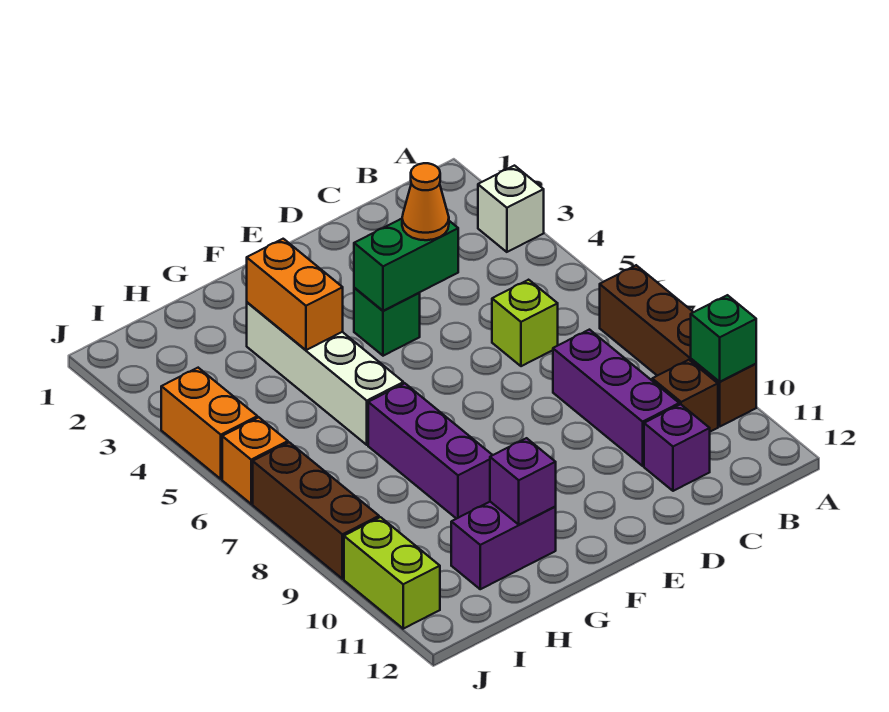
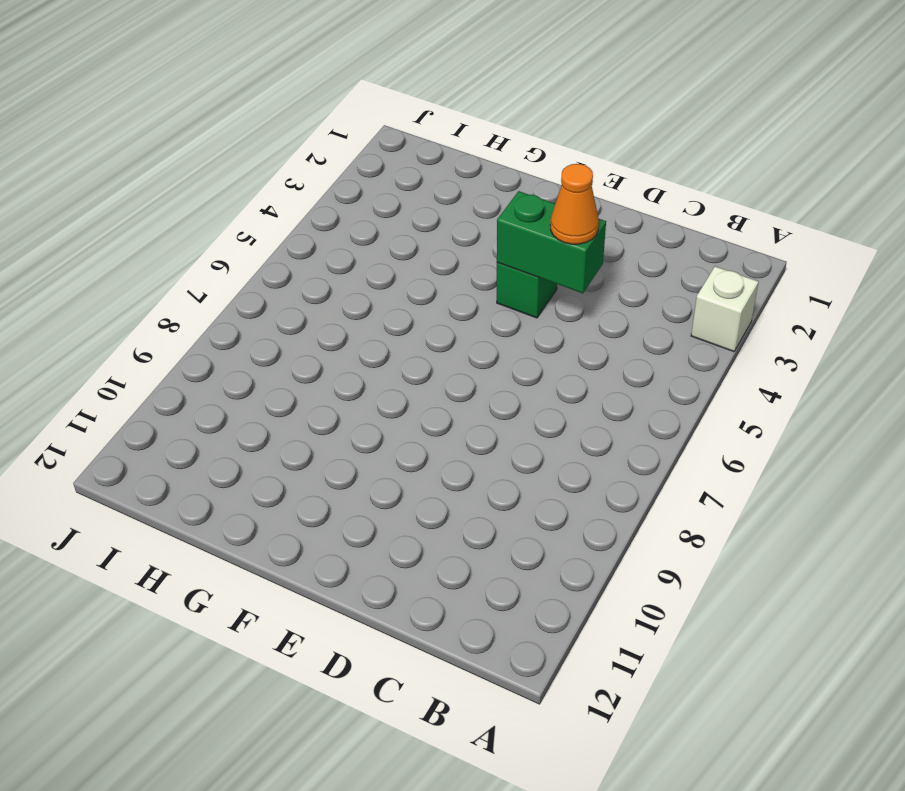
none -> brown brick A7:A10 level 1
none -> brown brick B10 level 1
none -> lime brick C6 level 1

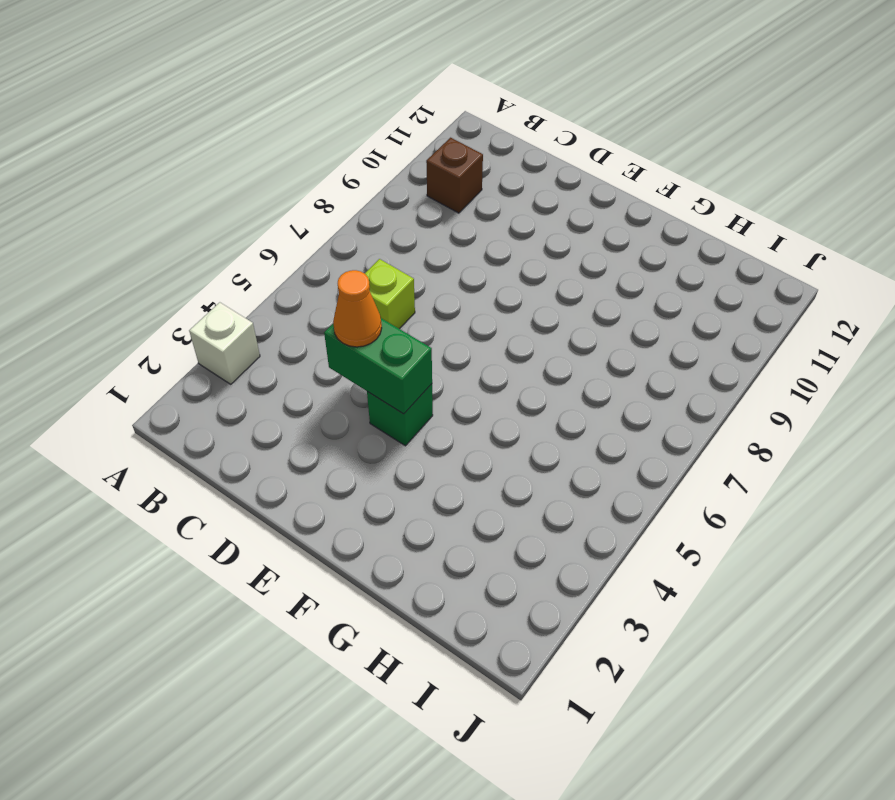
none -> brown brick A7:A10 level 1
none -> purple brick C8:C10 level 1
none -> purple brick C11 level 1

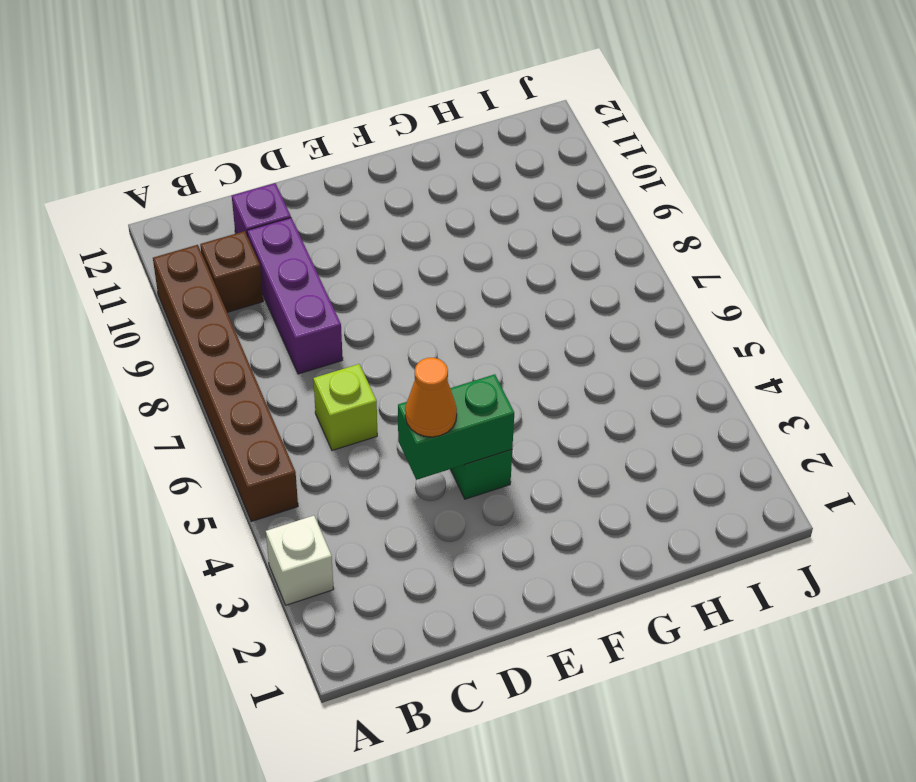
brown brick A5:A10 level 1 -> brown brick A7:A10 level 1
none -> white brick G3:G6 level 1
none -> purple brick G7:G9 level 1
none -> purple brick G11:H11 level 1

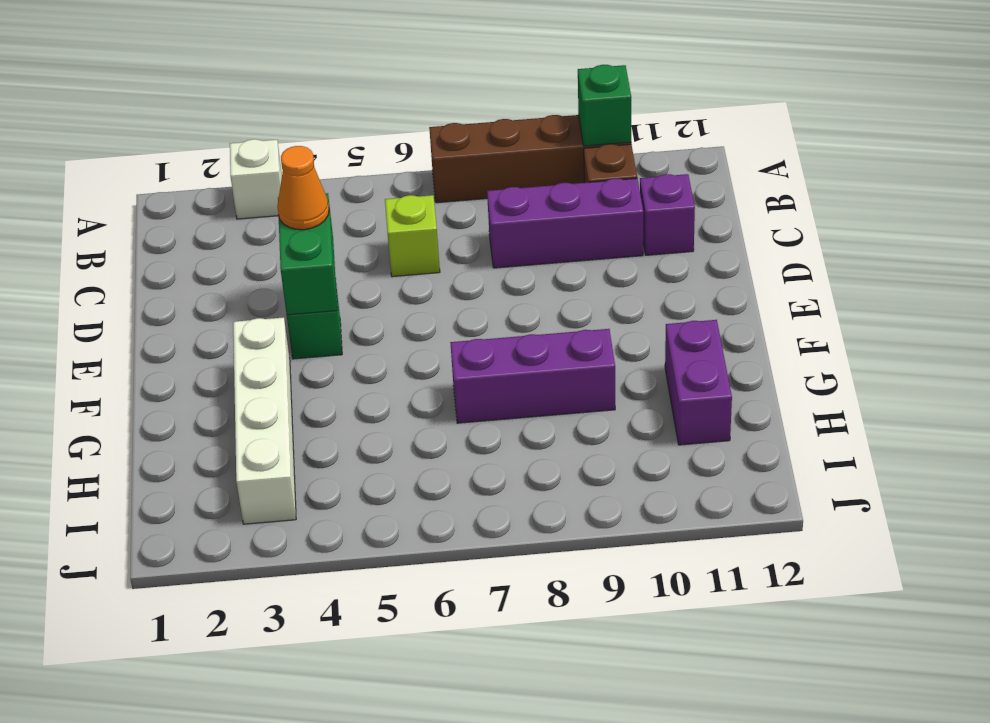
white brick F3:I3 level 1 -> white brick G3:G6 level 1
none -> orange brick J4:J5 level 1
none -> orange brick J6 level 1
none -> brown brick J7:J9 level 1

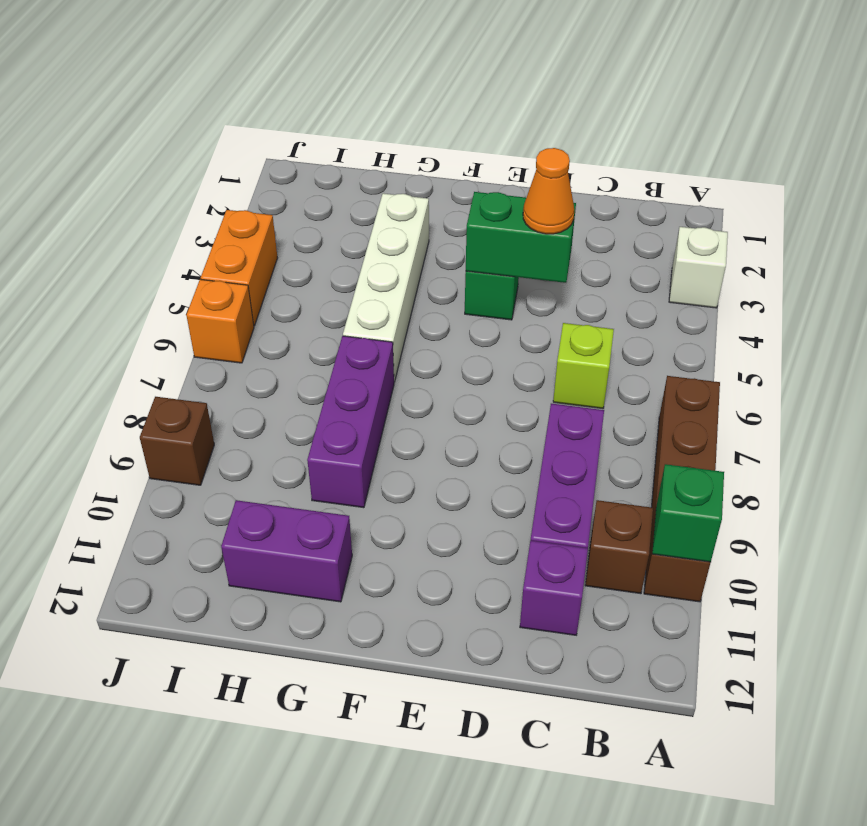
brown brick J9 level 1 -> brown brick J7:J9 level 1
none -> lime brick J10:J11 level 1
none -> orange brick G3:G4 level 2
none -> purple brick G11 level 2

